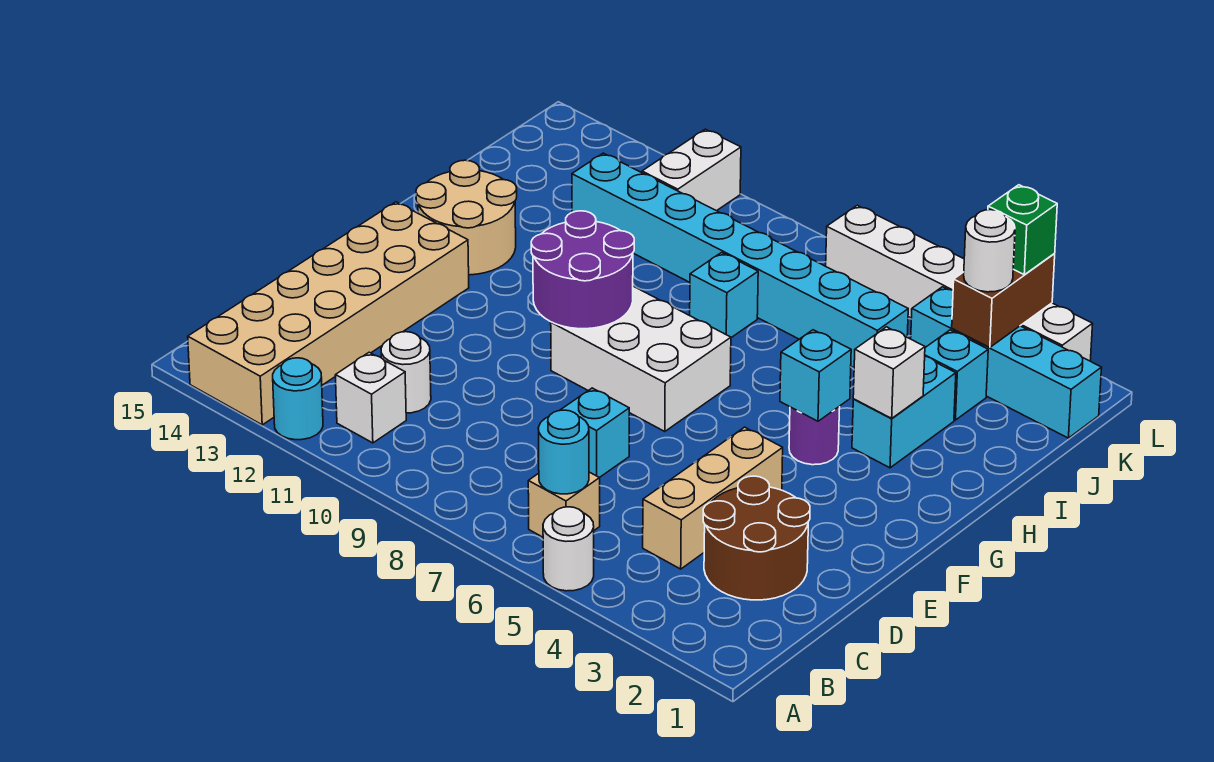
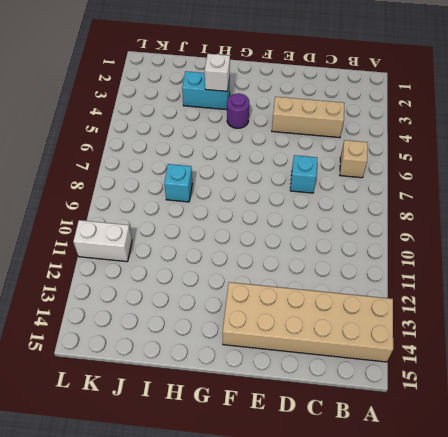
none -> white round brick A5 level 1
none -> cyan round brick A12 level 1
none -> white brick B11 level 1

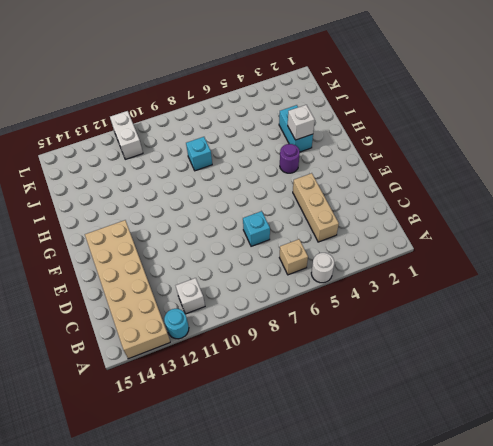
none -> brown round brick C2:D3 level 1
none -> white round brick C11 level 1
none -> white brick F7:G9 level 1

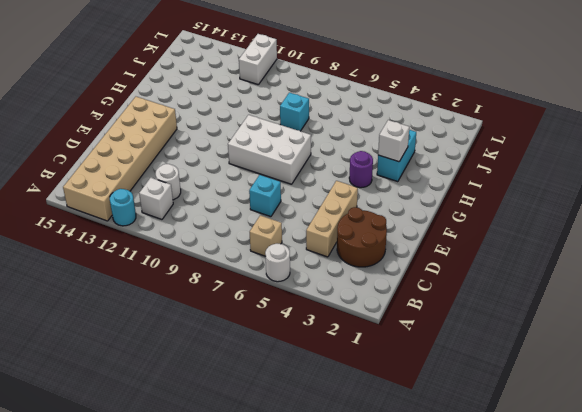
none -> tan round brick G13:H14 level 1
none -> cyan brick J3 level 1
none -> cyan brick J5:J12 level 1

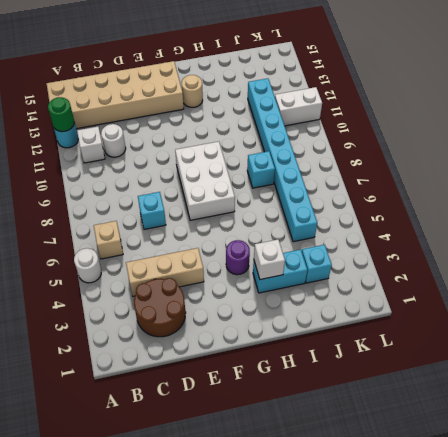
green round brick A12 level 2 -> none
tan round brick G13 level 1 -> tan round brick G13:H14 level 1
none -> cyan brick K1:K4 level 1
none -> white brick L2:L7 level 1
none -> cyan round brick B6 level 2

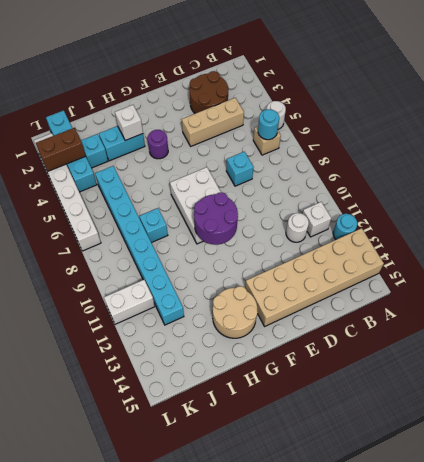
none -> cyan brick G4 level 2
none -> white round brick K3 level 3
none -> green brick L3 level 3

